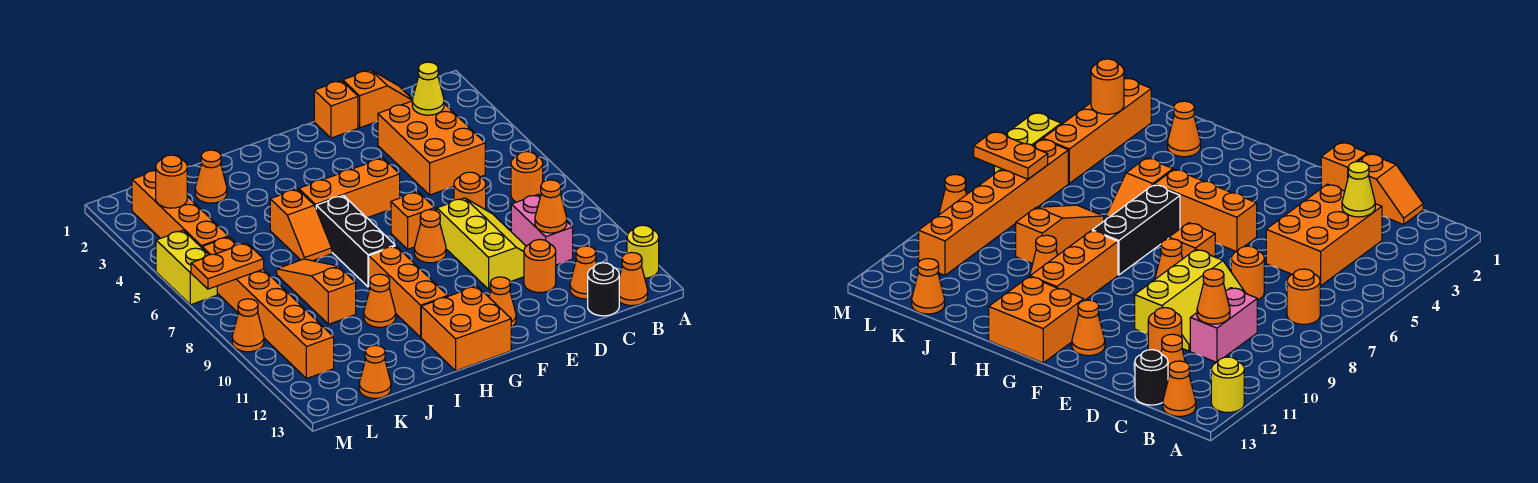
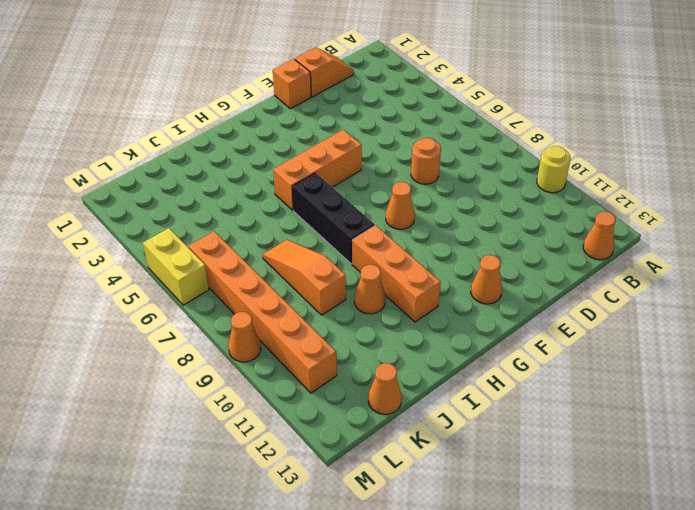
yellow round brick A10 level 1 -> yellow round brick A12 level 1
none -> orange round brick B7 level 1
none -> orange brick C3:D5 level 1
none -> pink brick C9:C10 level 1
none -> orange cone C12 level 1

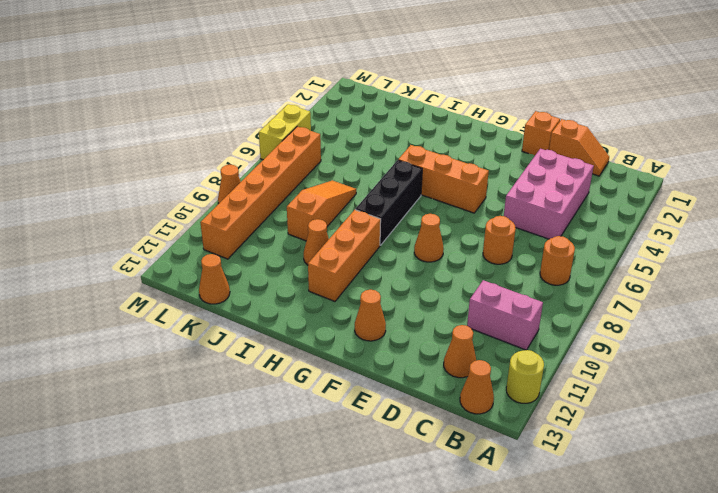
pink brick B10:C10 level 1 -> pink brick C9:C10 level 1
pink brick C3:D5 level 1 -> orange brick C3:D5 level 1
none -> black round brick C13 level 1
none -> yellow slope D8:E10 level 1 top E
none -> orange round brick D11 level 1
none -> orange brick F7 level 1

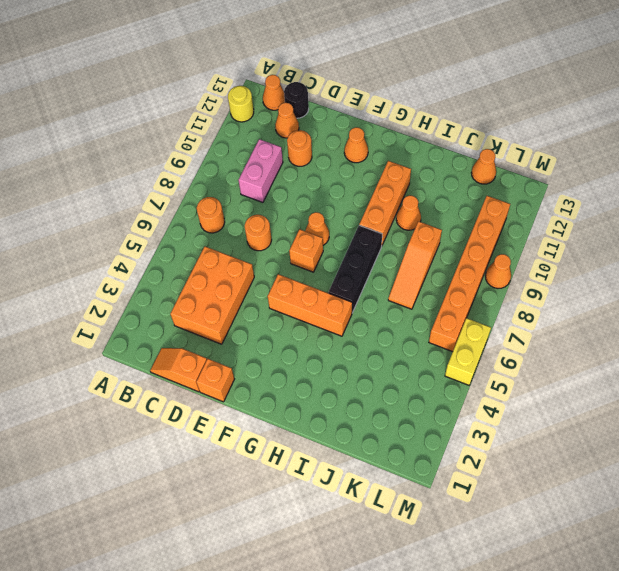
none -> yellow slope D8:E10 level 1 top E
none -> orange brick G12:H13 level 1
none -> orange slope I5:I6 level 1 top 5
none -> orange cone J2 level 1

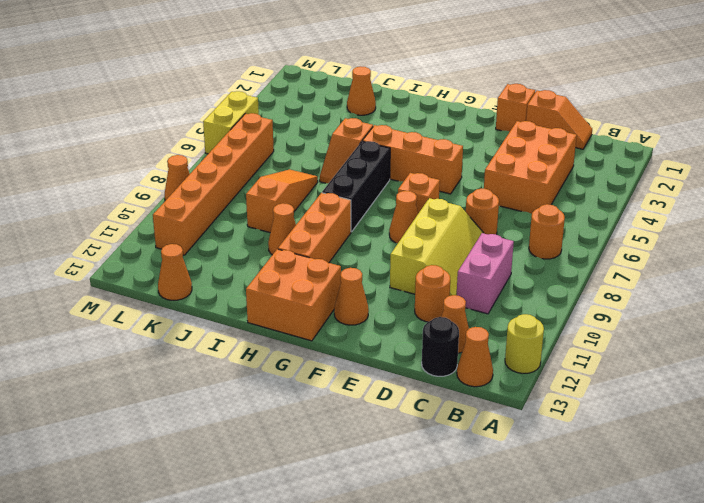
none -> orange brick L2:L5 level 1
none -> yellow cone C3 level 2
none -> orange cone C10 level 2
none -> orange round brick L3 level 2

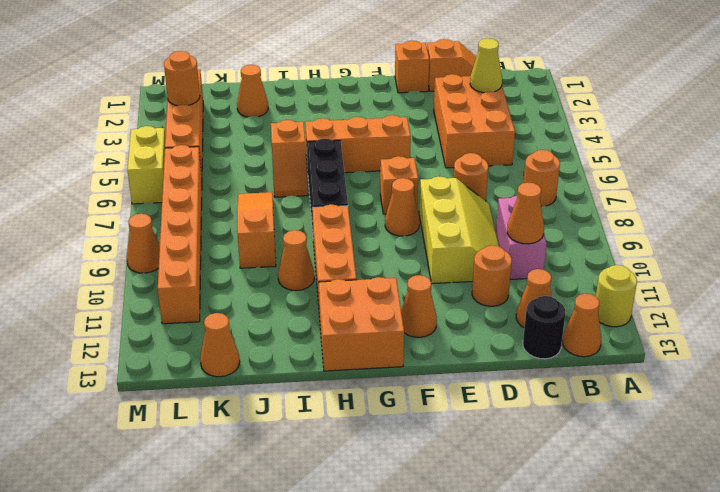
none -> orange plate L7:M7 level 2

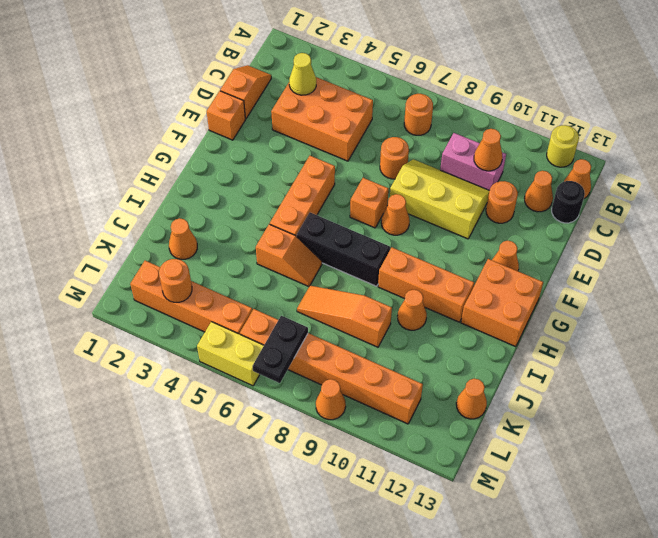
black plate L7:M7 level 2 -> orange plate L7:M7 level 2

